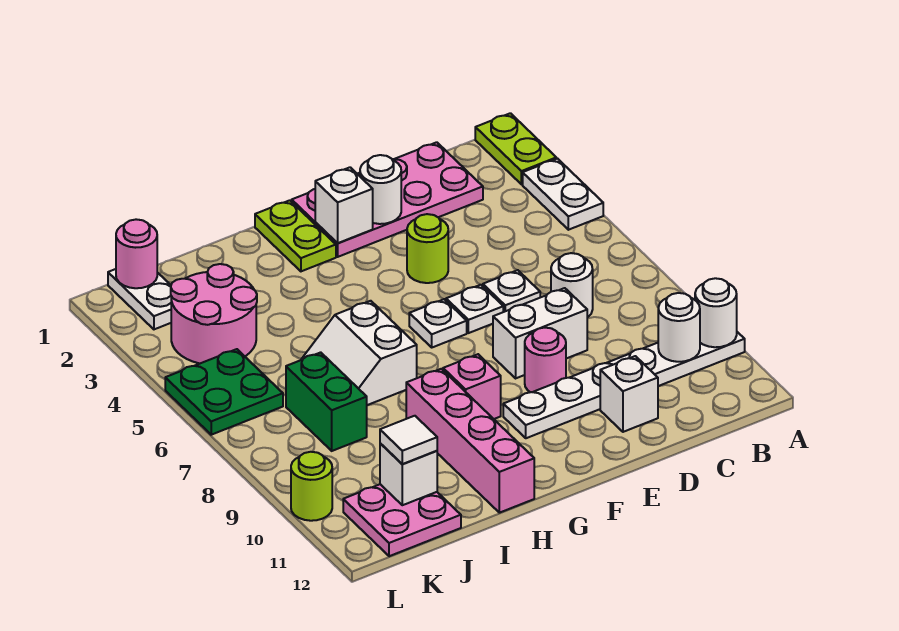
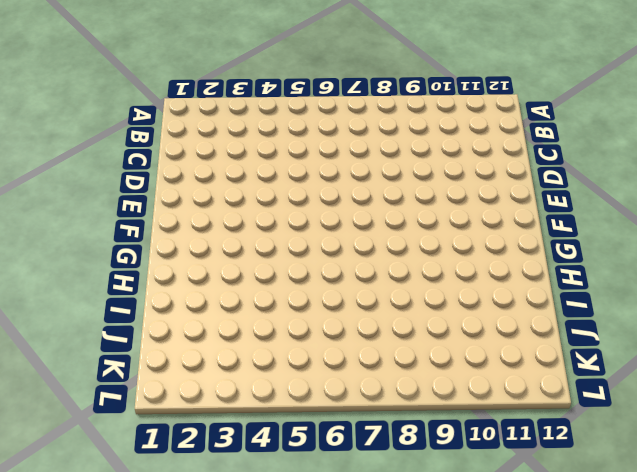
none -> lime plate A1:A2 level 1
none -> white plate A3:A4 level 1
none -> white plate A10:F10 level 1

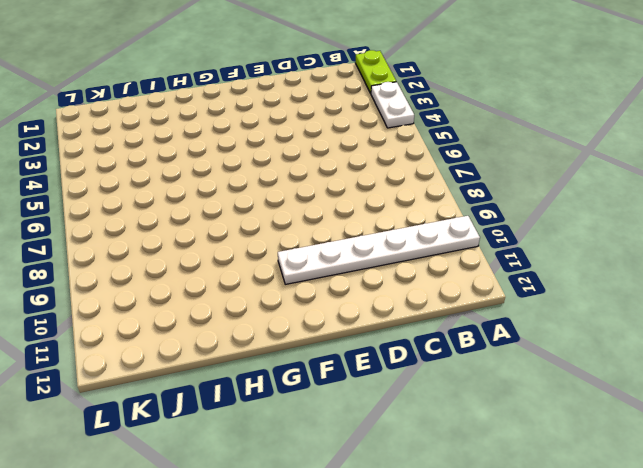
none -> pink plate C1:F2 level 1
none -> white round brick C7 level 1
none -> white plate D6 level 1

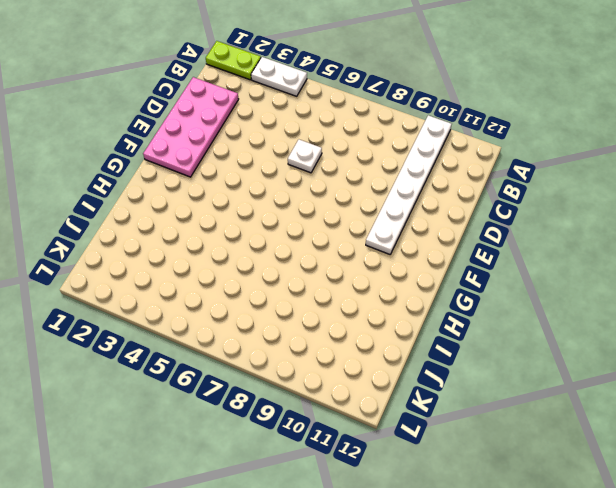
none -> white round brick C7 level 1
none -> white brick D8:E8 level 1
none -> white brick D11 level 1

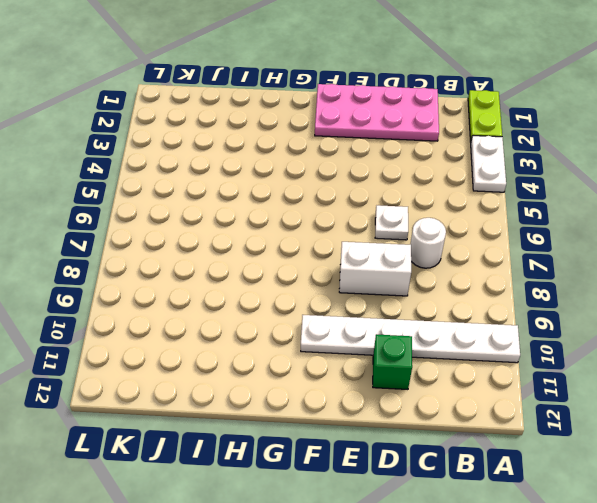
green brick D11 level 1 -> white brick D11 level 1
none -> lime round brick E4 level 1
none -> white plate E6 level 1
none -> pink round brick E9 level 1

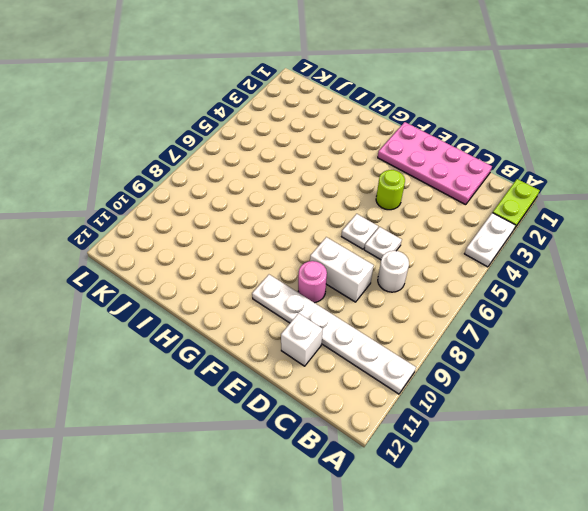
none -> white plate F6 level 1
none -> lime plate G1:G2 level 1
none -> pink brick G9 level 1

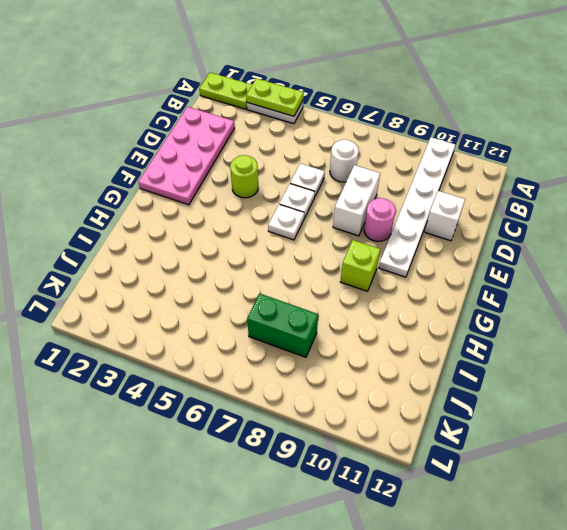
lime plate A3:A4 level 2 -> lime plate G1:G2 level 1
lime brick G9 level 1 -> pink brick G9 level 1
none -> white slope H6:I7 level 1 top H
none -> pink brick H9:H12 level 1
none -> pink round brick J3:K4 level 1

